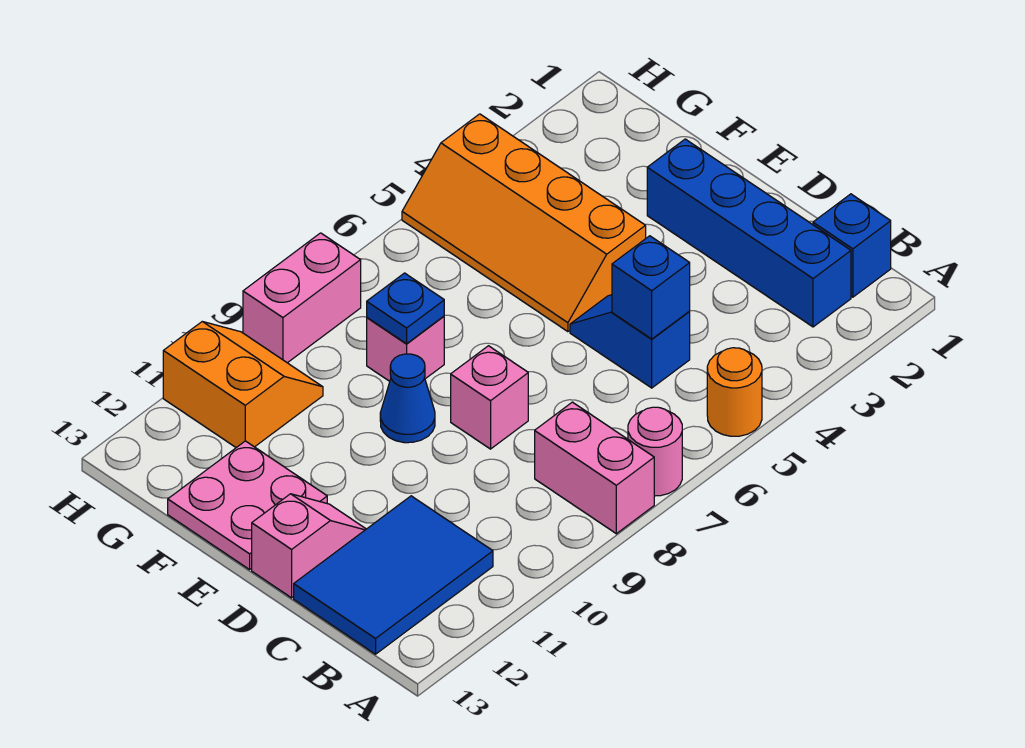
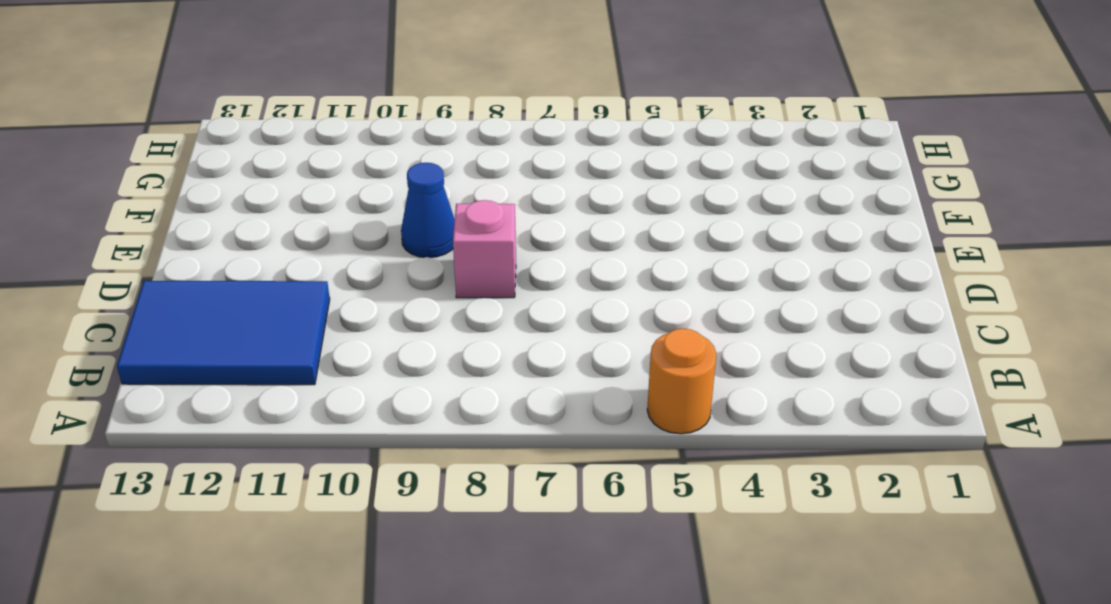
none -> pink round brick A7 level 1
none -> pink brick A8:B8 level 1
none -> blue brick B1 level 1

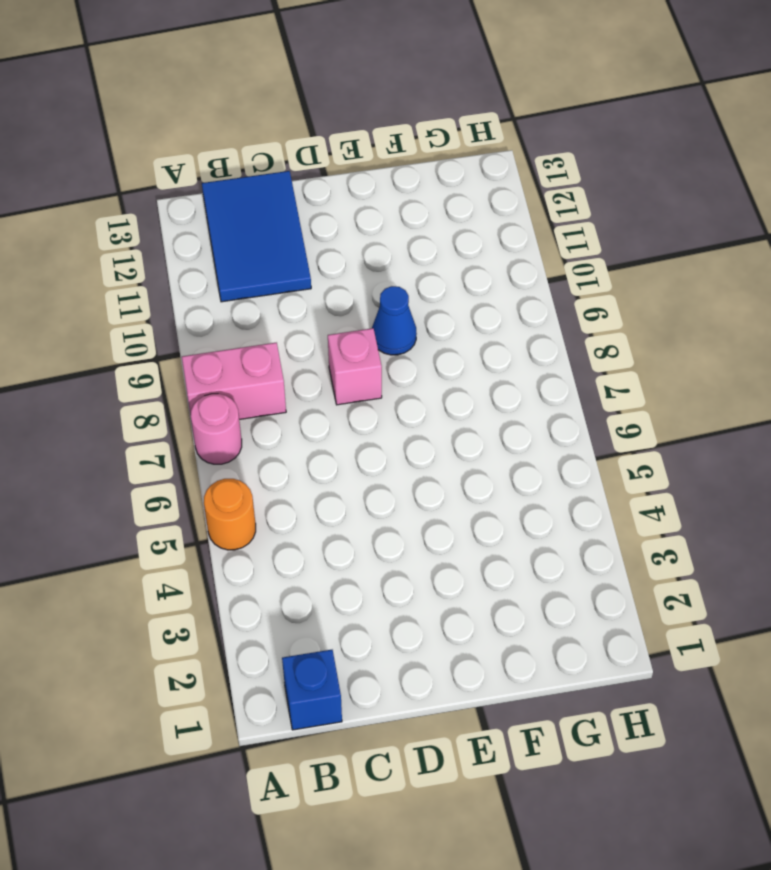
none -> blue brick B2:E2 level 1
none -> blue slope C5:D5 level 1 top C
none -> pink slope D12:D13 level 1 top 13

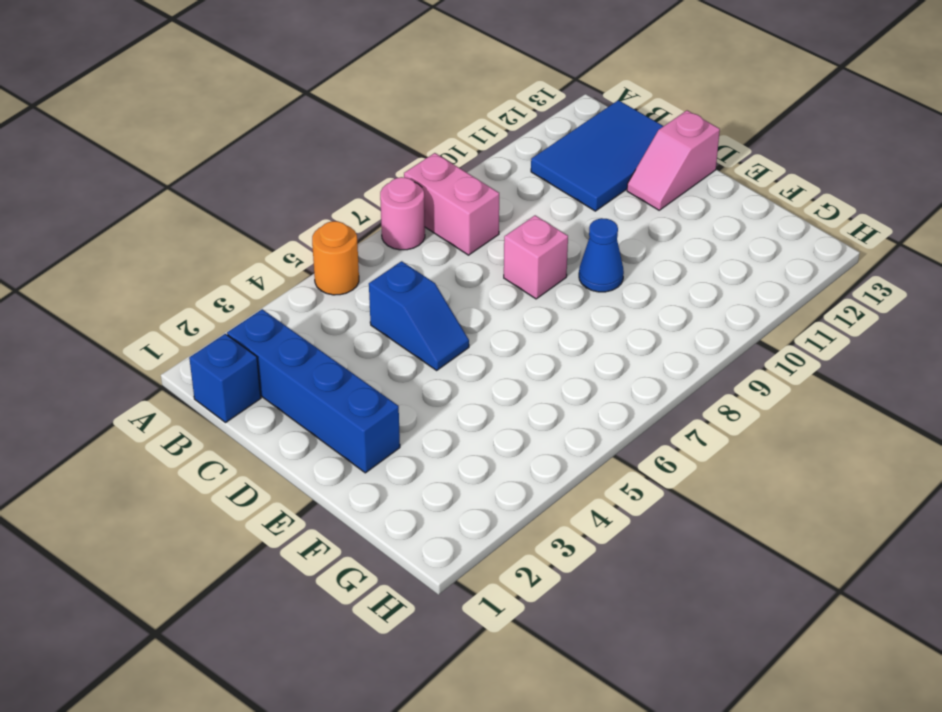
none -> orange slope E4:H5 level 1 top 4
none -> pink plate E12:F13 level 1
none -> pink brick F8 level 1

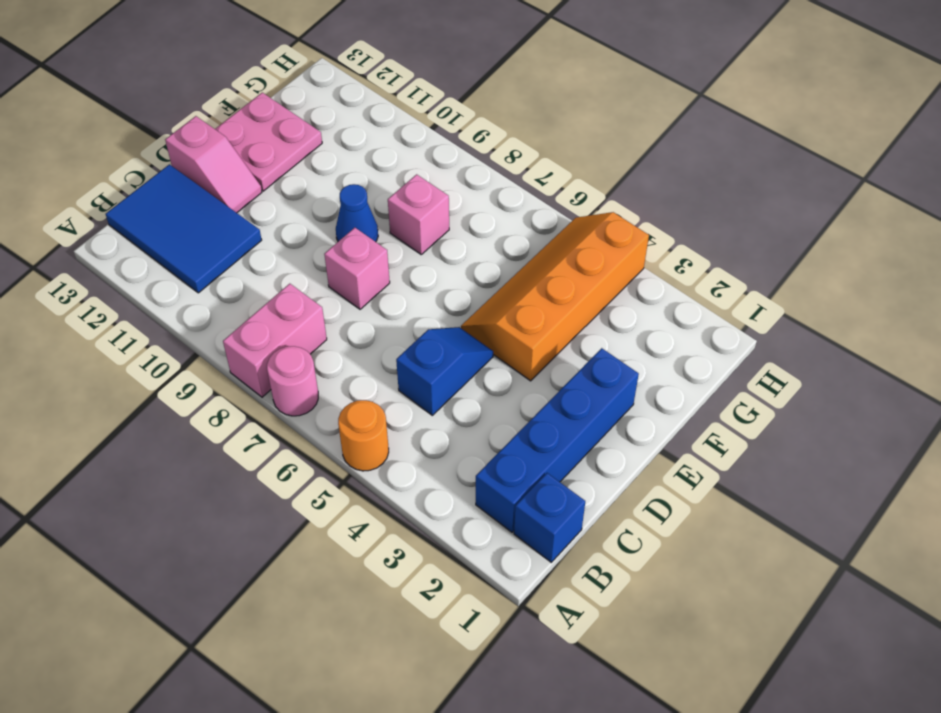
none -> orange slope G10:H11 level 1 top 11
none -> pink brick H8:H9 level 1
none -> blue brick C5 level 2

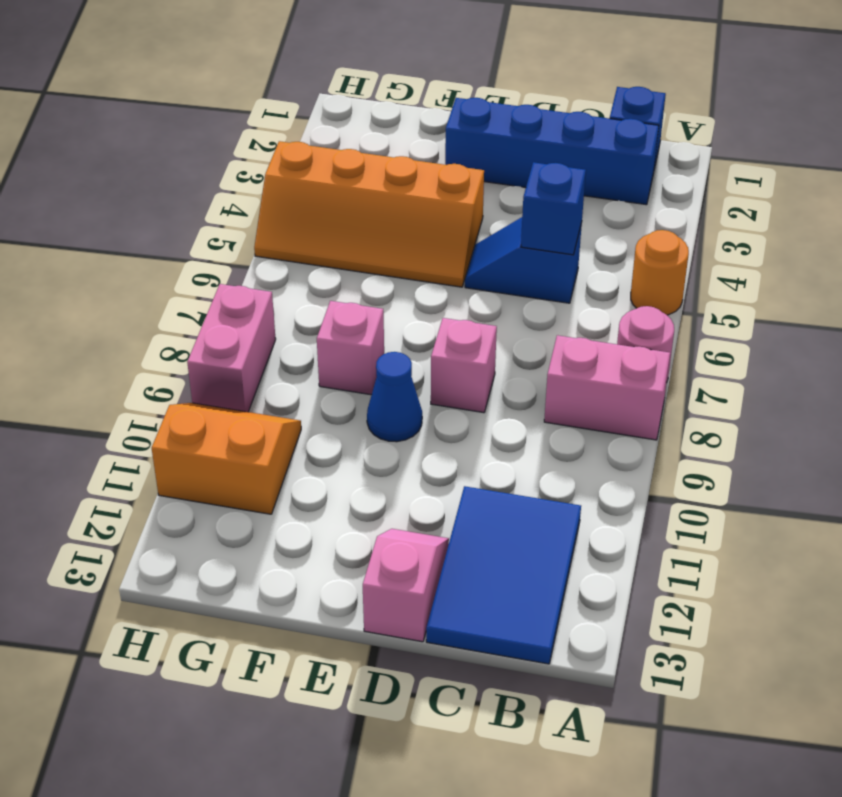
none -> pink plate E12:F13 level 1
none -> blue plate F8 level 2

